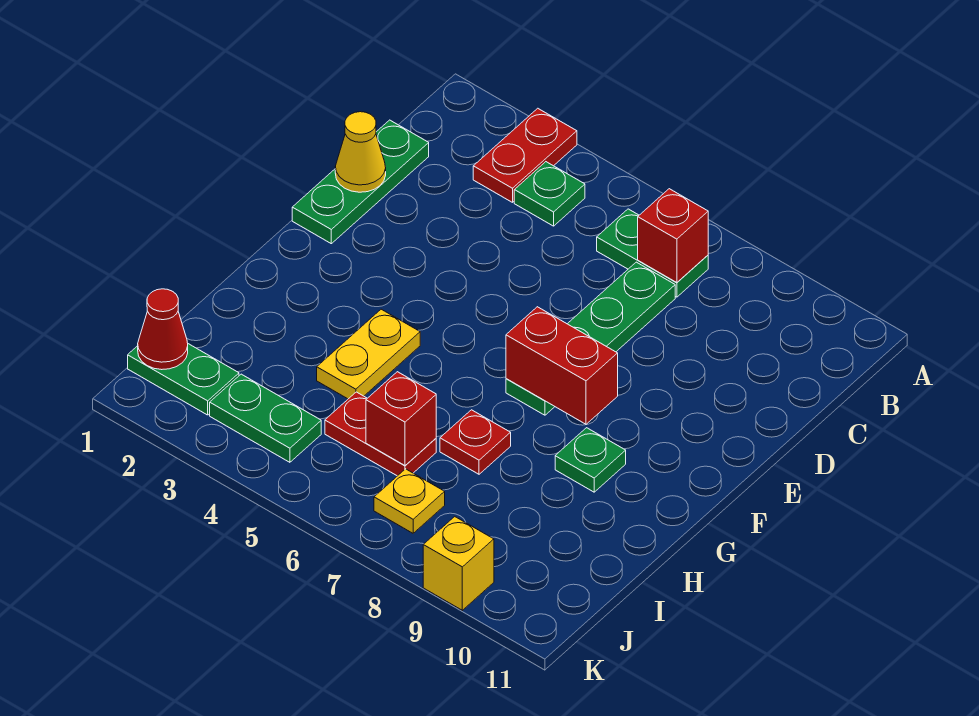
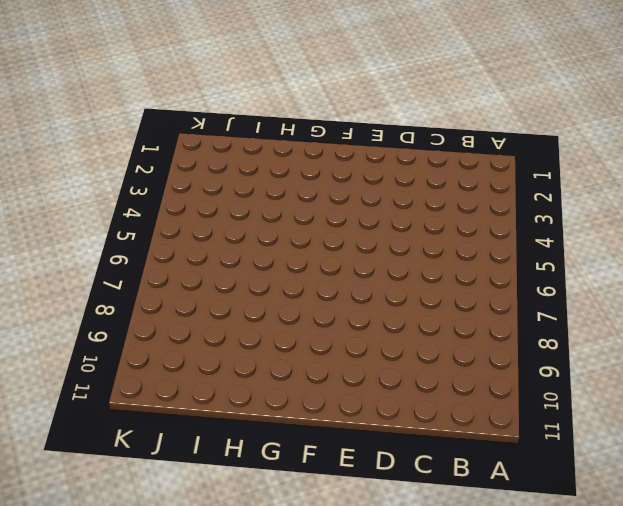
none -> red plate A3:B3 level 1
none -> green plate B4 level 1
none -> green plate B6:B7 level 1

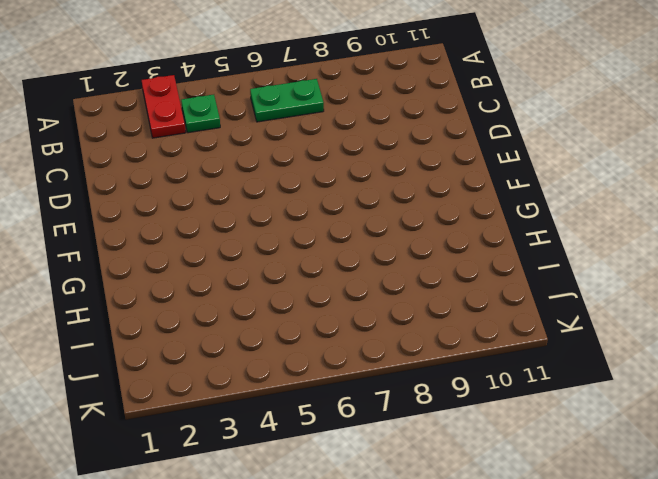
none -> green plate C1:E1 level 1
none -> green plate C7:F7 level 1
none -> yellow plate G4:H4 level 1

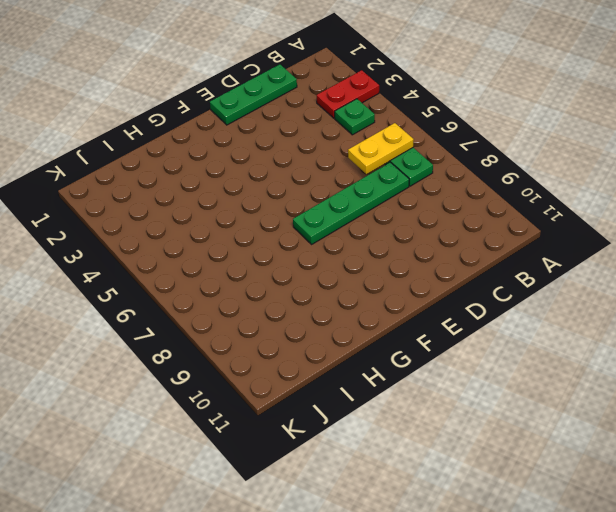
yellow plate B6:C6 level 2 -> yellow plate G4:H4 level 1
none -> green plate G9 level 1
none -> red plate H7 level 1
none -> red plate I5:I6 level 1

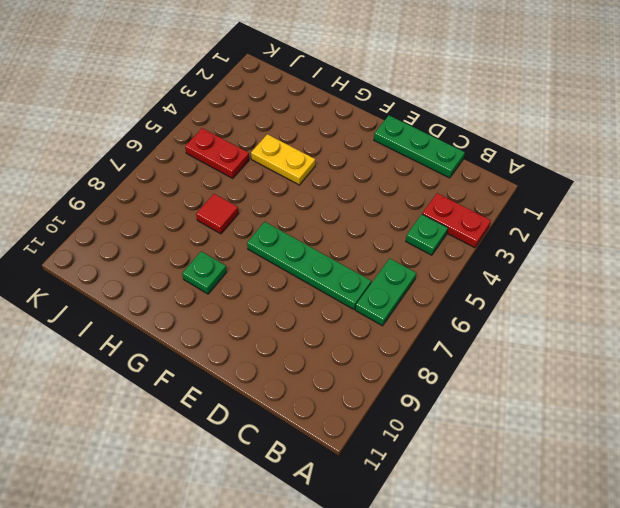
red tile H7 level 1 -> red plate H7 level 1
red plate I5:J5 level 1 -> red plate I5:I6 level 1
none -> green plate J1:J2 level 1
none -> green plate J3:J4 level 1
none -> yellow plate J7 level 1

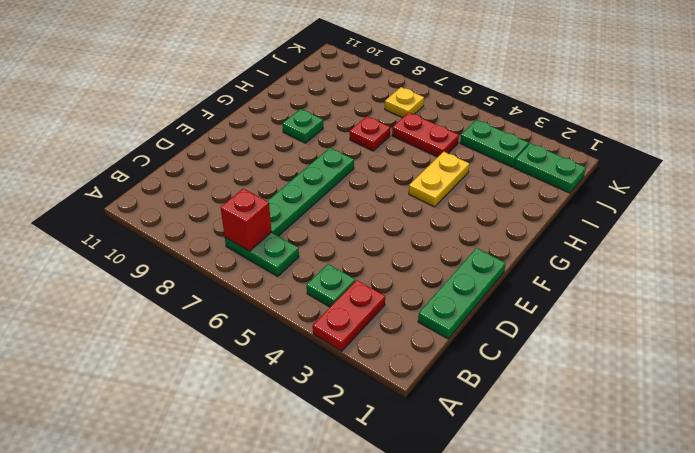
none -> yellow brick K9 level 1
none -> yellow cone D1 level 2
none -> red brick F7:F8 level 2

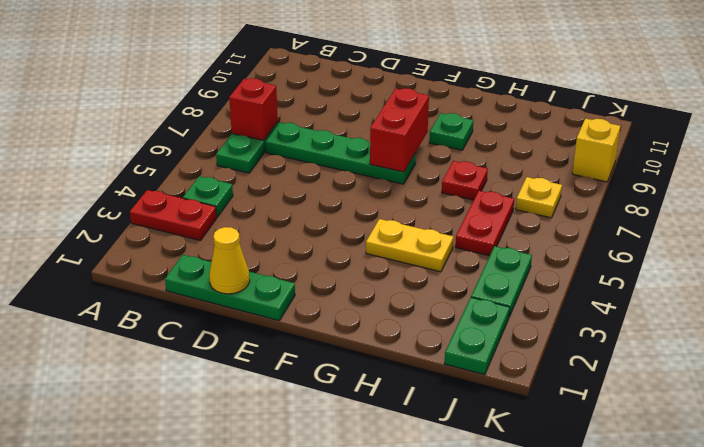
none -> red brick I6 level 2
none -> red cone J1 level 2

